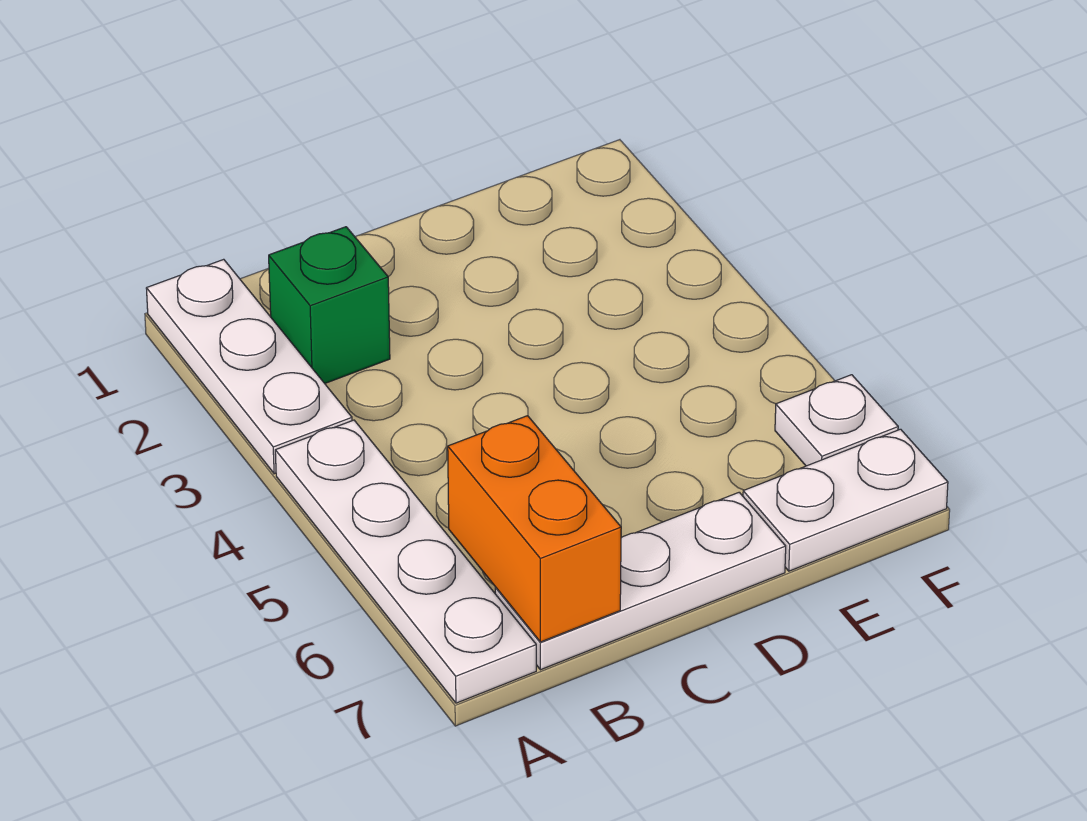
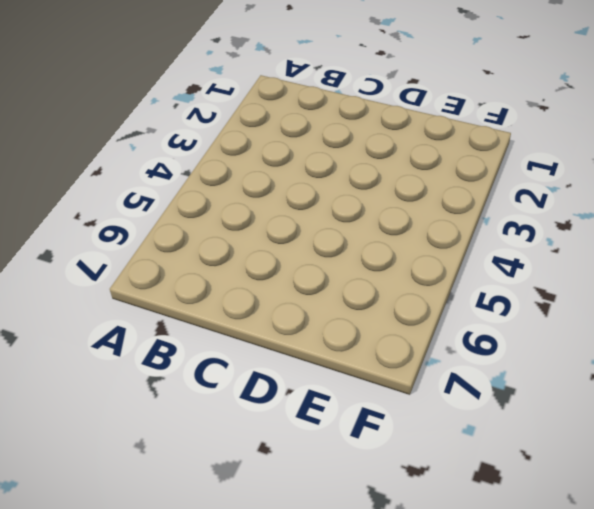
none -> white plate A1:A3 level 1
none -> white plate A4:A7 level 1

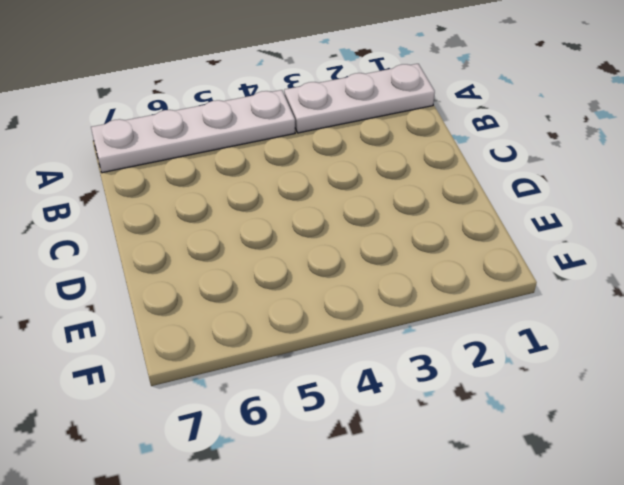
none -> green brick B2 level 1
none -> white plate B7:D7 level 1

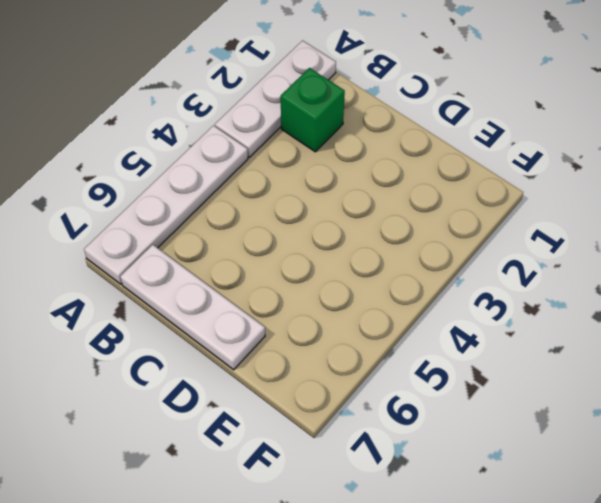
none -> white plate E7:F7 level 1
none -> white plate F6 level 1

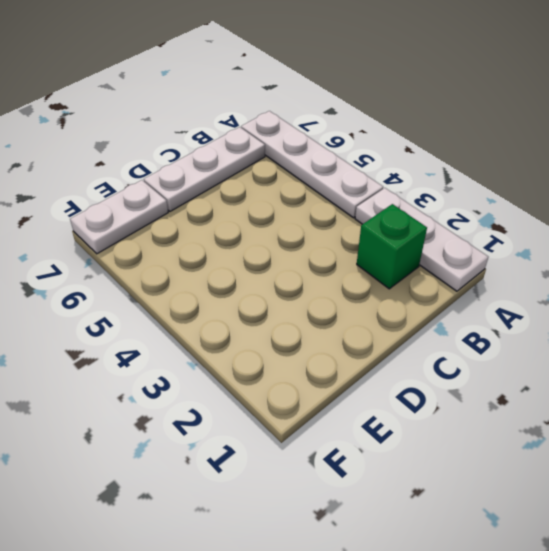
none -> white plate F6 level 1
none -> orange brick B6:B7 level 2

